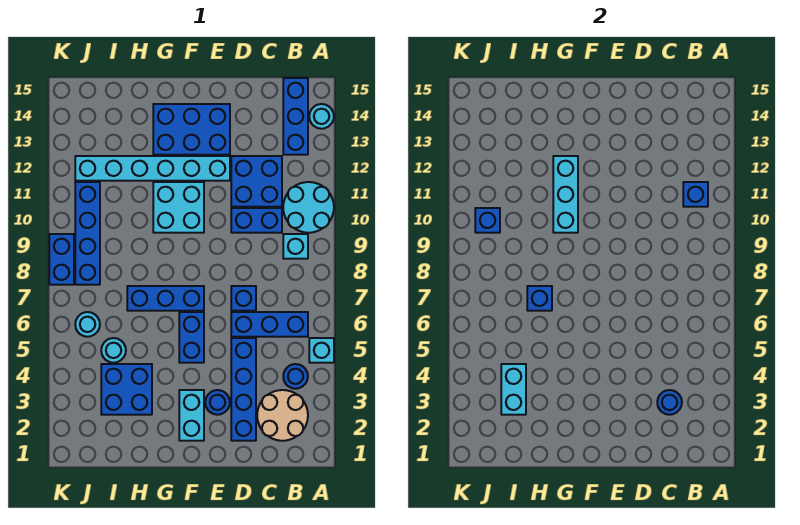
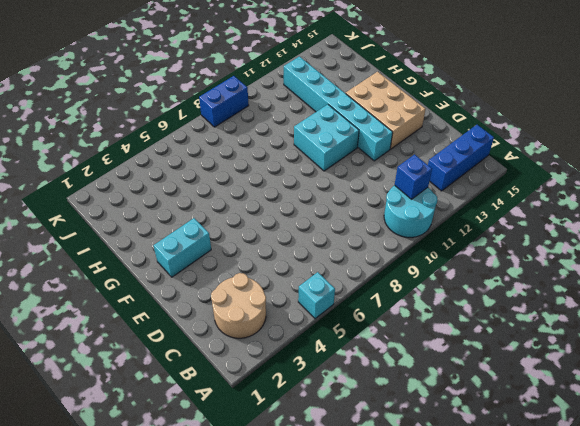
tan brick E13:G14 level 1 -> blue brick E13:G14 level 1
none -> cyan round brick A14 level 1
none -> blue round brick B4 level 1
none -> blue brick B6:D6 level 1
none -> cyan brick B9 level 1

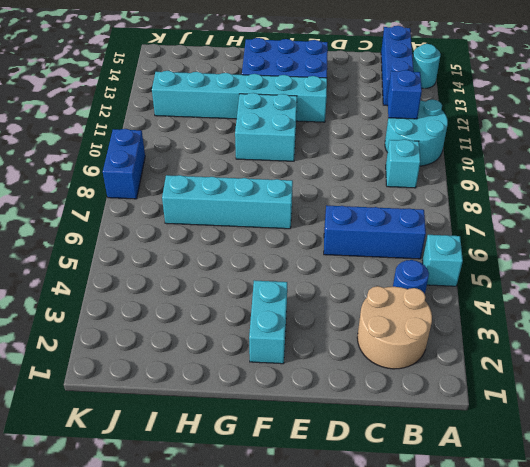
cyan brick F7:I7 level 1 -> blue brick F7:H7 level 1
none -> blue brick C10:D10 level 1
none -> blue brick C11:D12 level 1
none -> blue brick D2:D5 level 1
none -> blue brick D7 level 1

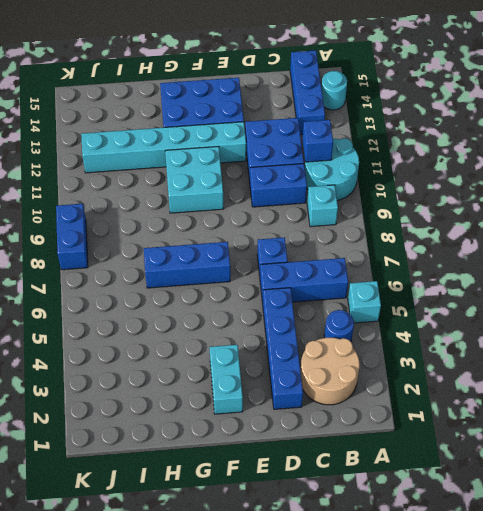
none -> blue round brick E3 level 1
none -> blue brick F5:F6 level 1
none -> blue brick H3:I4 level 1
none -> cyan round brick I5 level 1

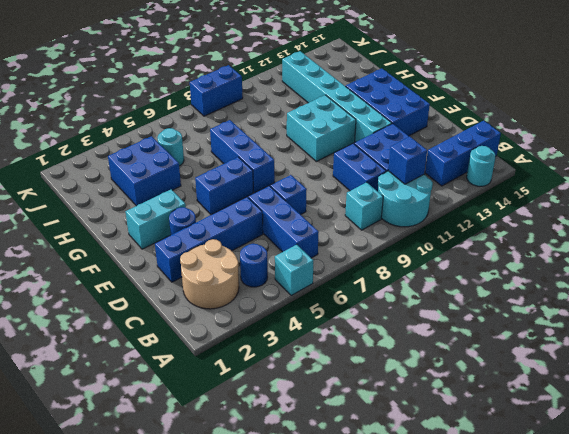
none -> cyan round brick J6 level 1
none -> blue brick J8:J11 level 1
none -> blue round brick C3 level 2
none -> cyan brick G10:G12 level 2

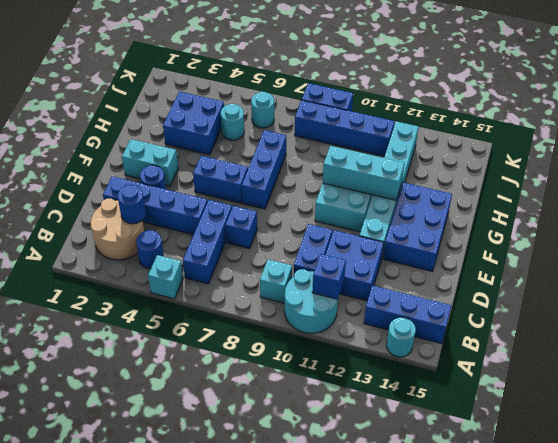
none -> blue brick H7 level 2
none -> cyan brick I3:I4 level 2
none -> blue brick J10 level 2

